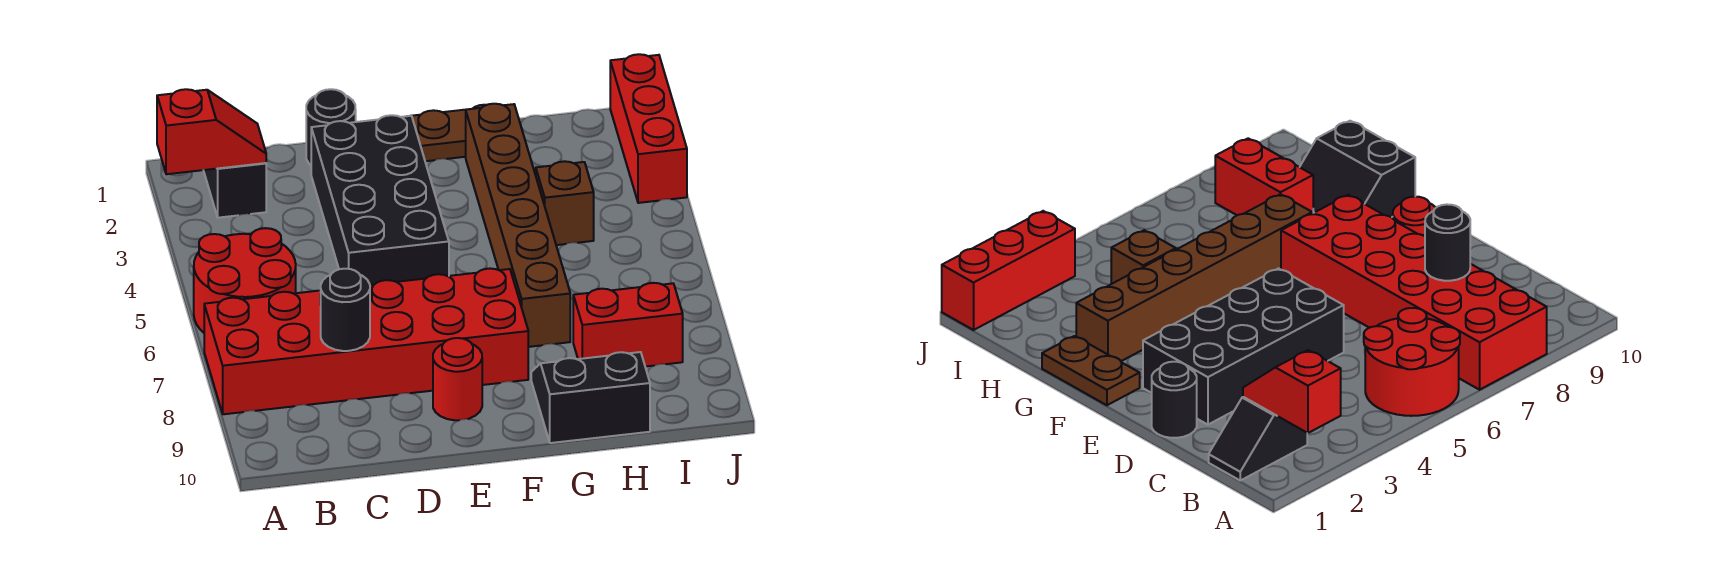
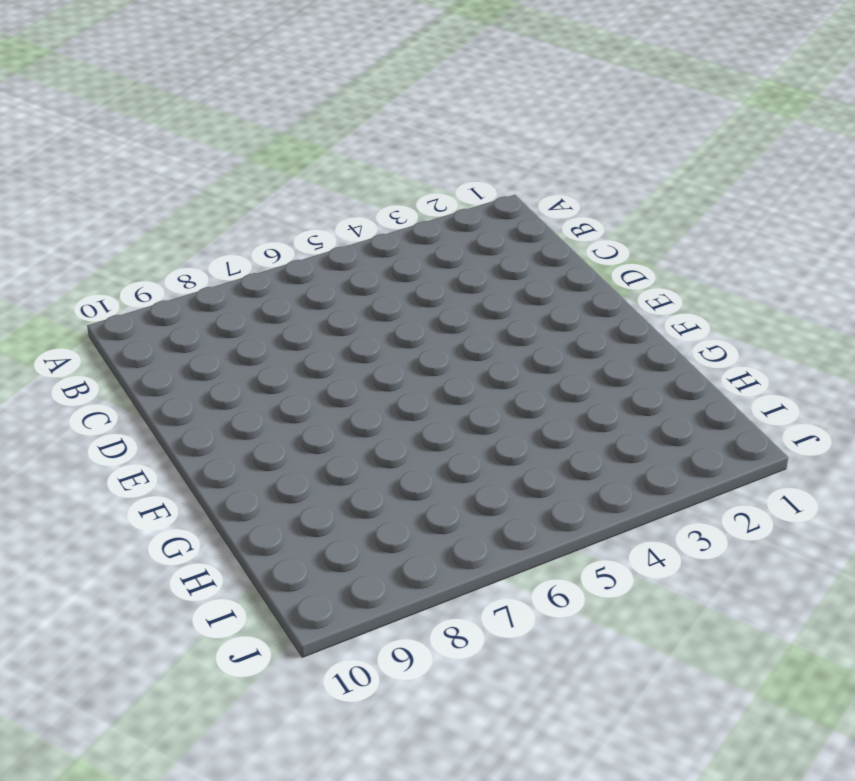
none -> red round brick A5:B6 level 1
none -> red brick A7:F8 level 1
none -> black slope B1:B2 level 1 top 2

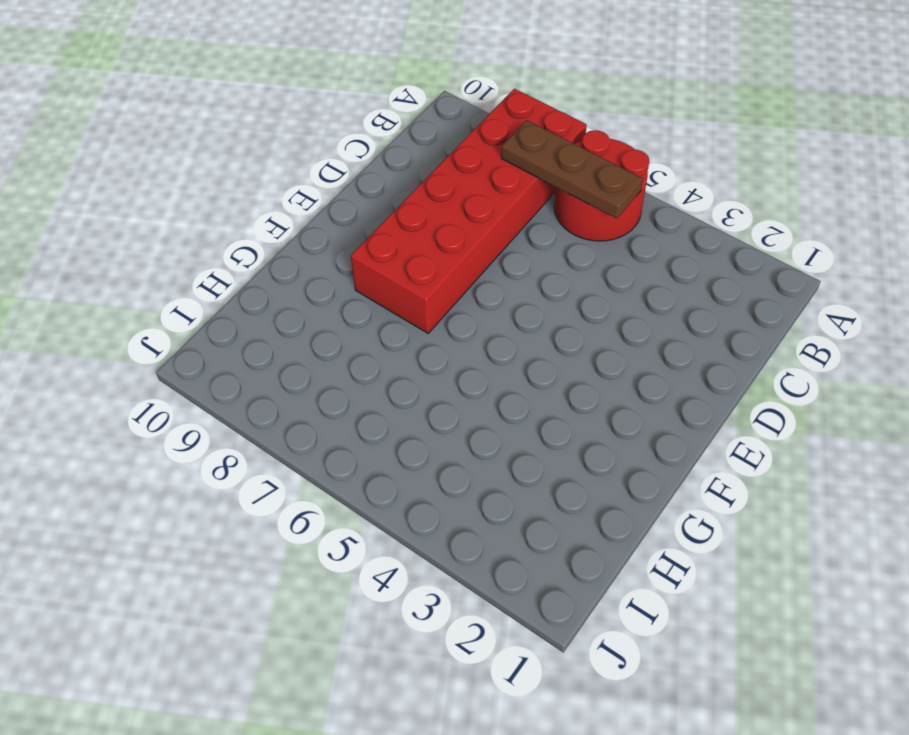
brown plate B5:B7 level 2 -> none
none -> black slope B1:B2 level 1 top 2
none -> black round brick D1 level 1
none -> black brick D2:E5 level 1

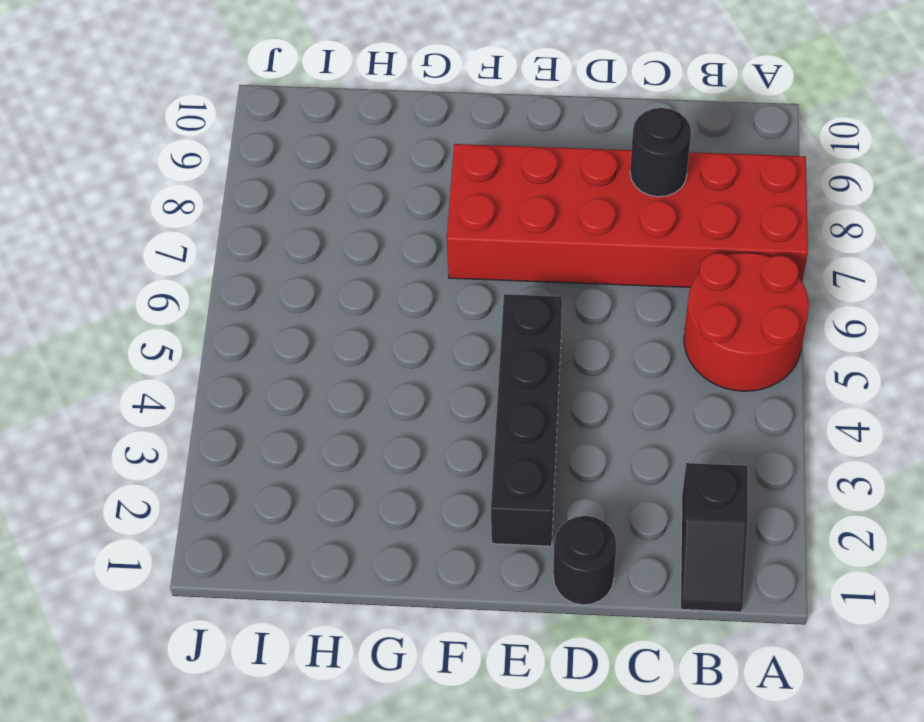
black brick E2:E5 level 1 -> black brick D2:E5 level 1
none -> red round brick E9 level 1
none -> brown plate F1:G1 level 1
none -> brown brick G2:G7 level 1

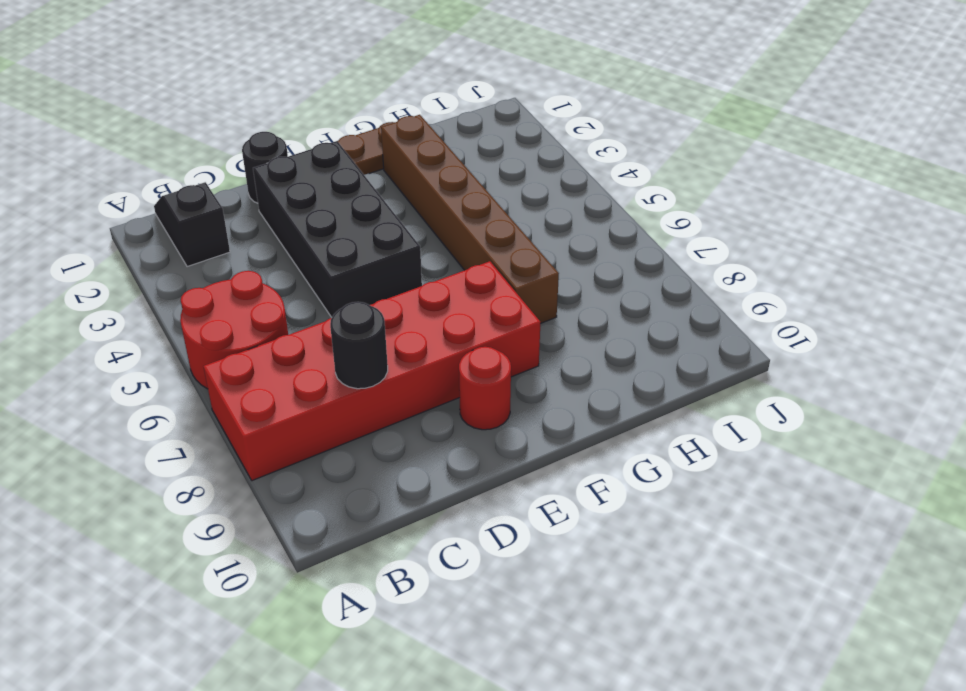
none -> black slope G9:H10 level 1 top 10
none -> brown brick H4 level 1
none -> red brick H8:I8 level 1

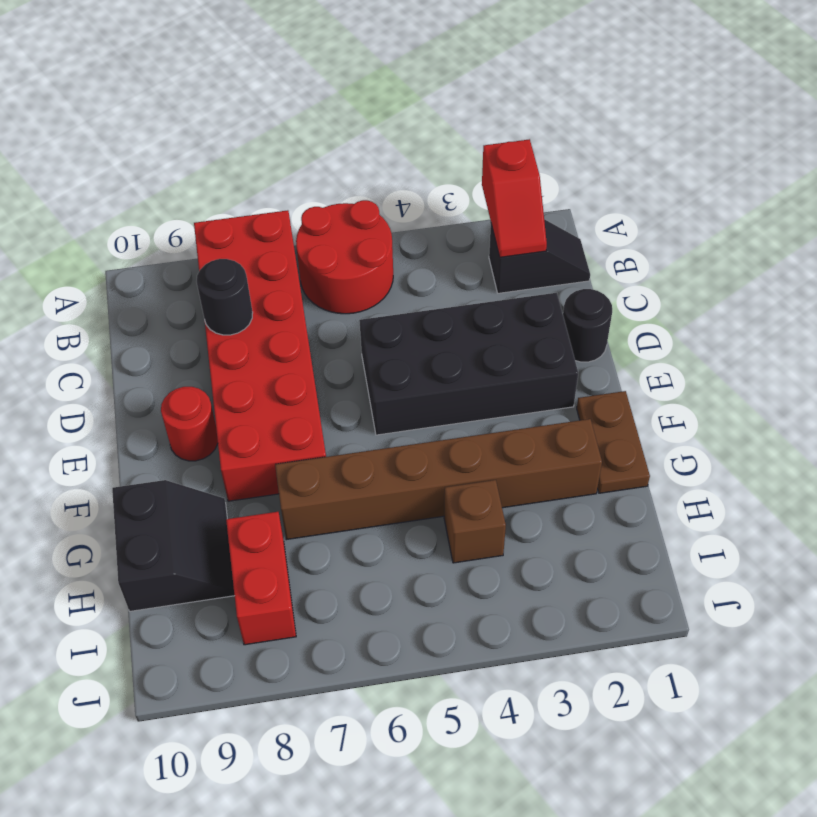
none -> red brick J1:J3 level 1

